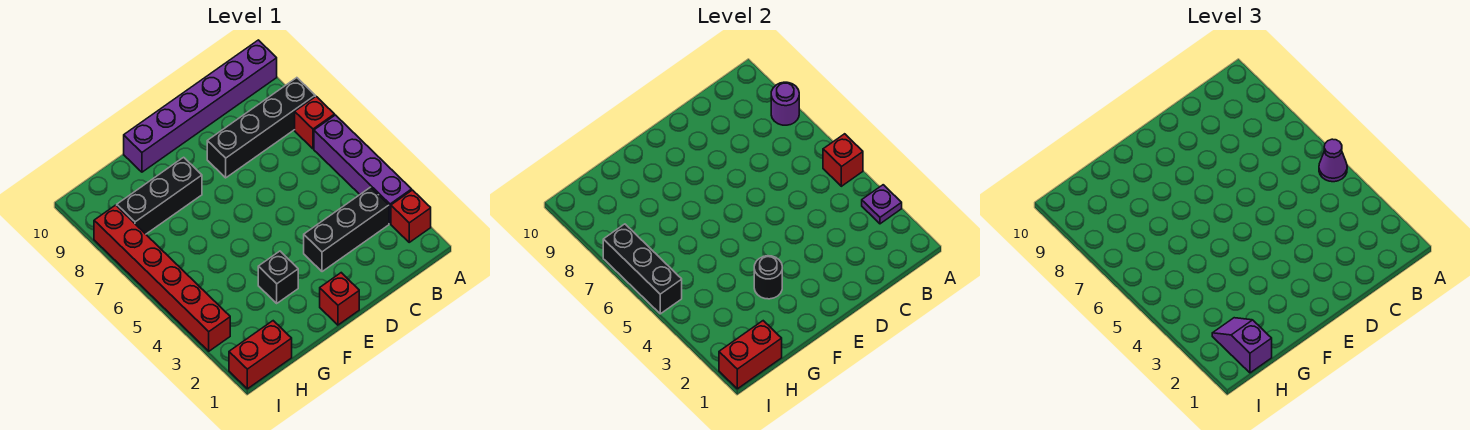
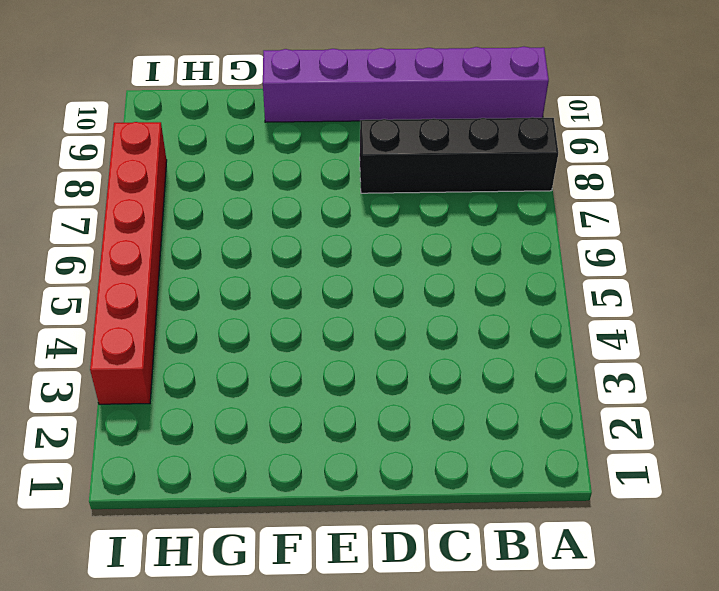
none -> red brick A2 level 1
none -> purple brick A3:A6 level 1
none -> red brick A7 level 1

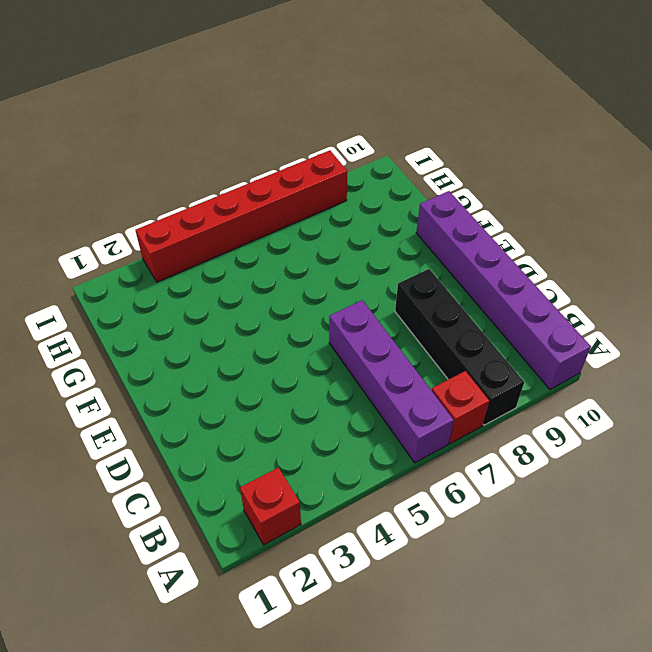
purple brick A6:D6 level 1 -> purple brick A3:A6 level 1
none -> black brick B3:D3 level 1
none -> red brick E1 level 1
none -> black brick F3 level 1

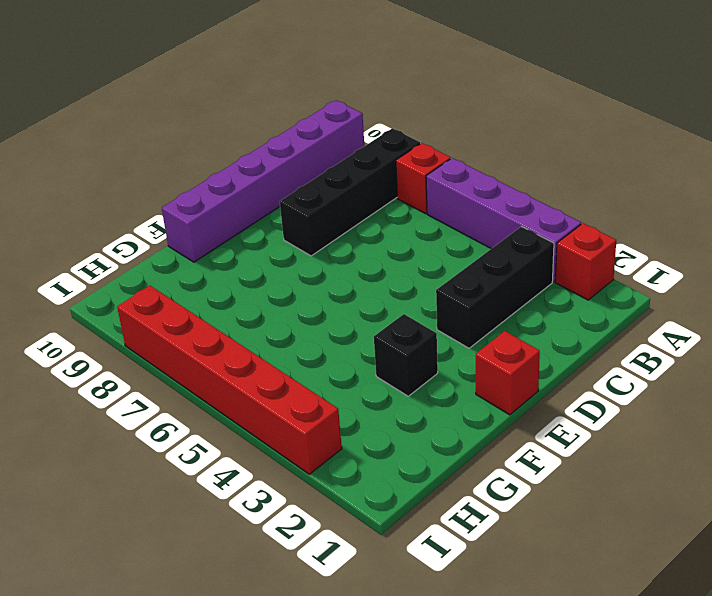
none -> black brick F8:H8 level 1
none -> red brick H1:I1 level 1
none -> purple plate A3 level 2

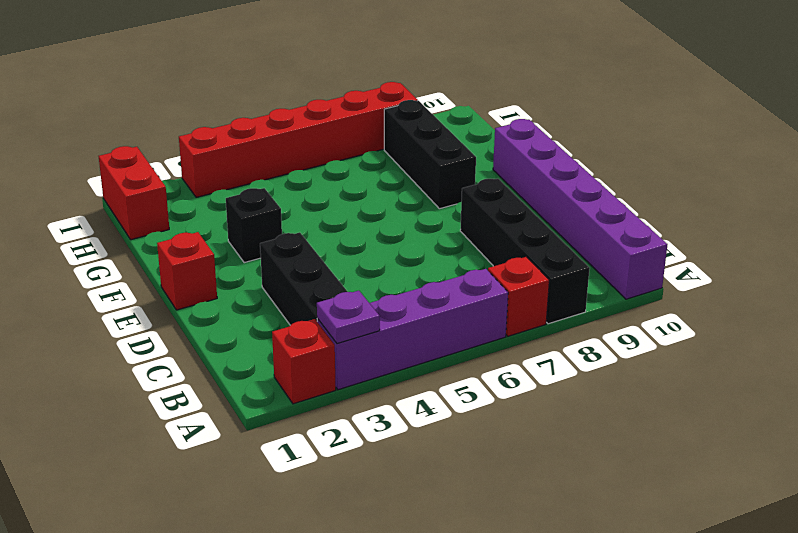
none -> red brick A5 level 2
none -> purple round brick A8 level 2
none -> black round brick F3 level 2

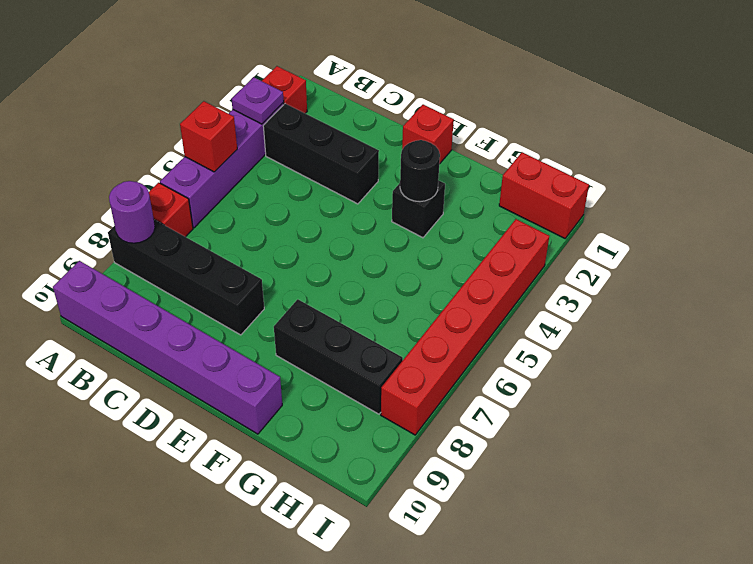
none -> red brick H1:I1 level 2
none -> black brick I5:I7 level 2
none -> purple cone A5 level 3

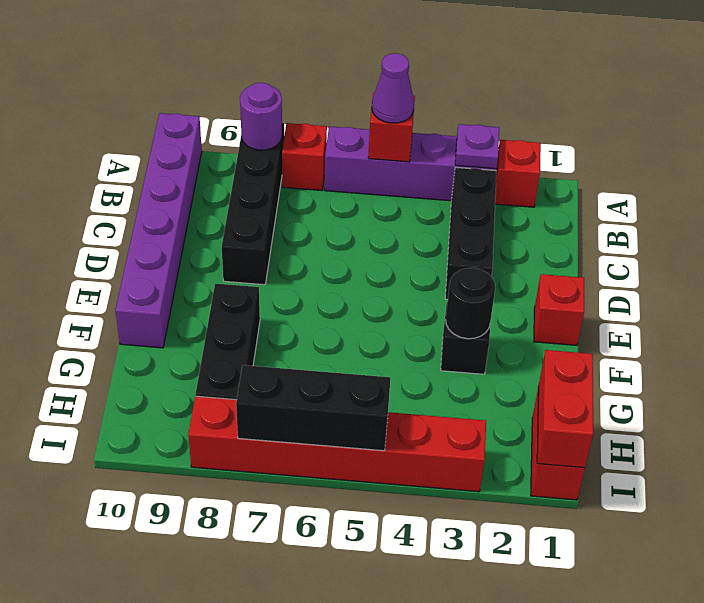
none -> purple slope H1:H2 level 3 top 1

